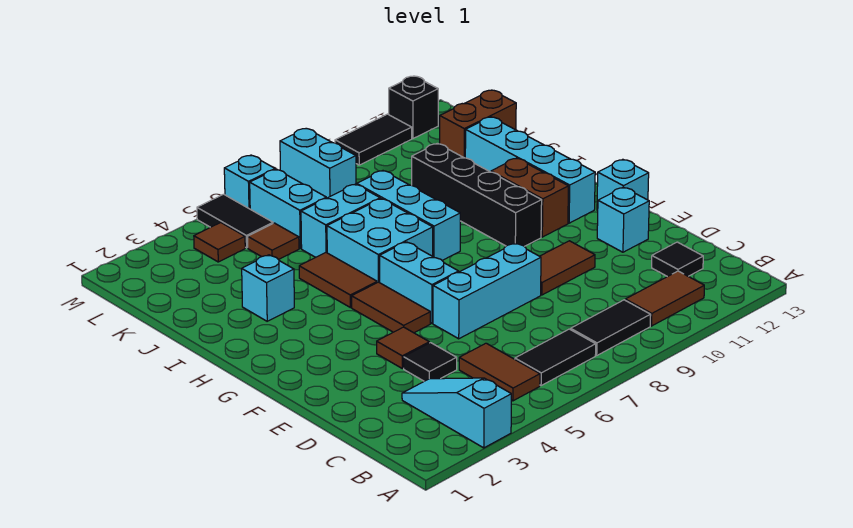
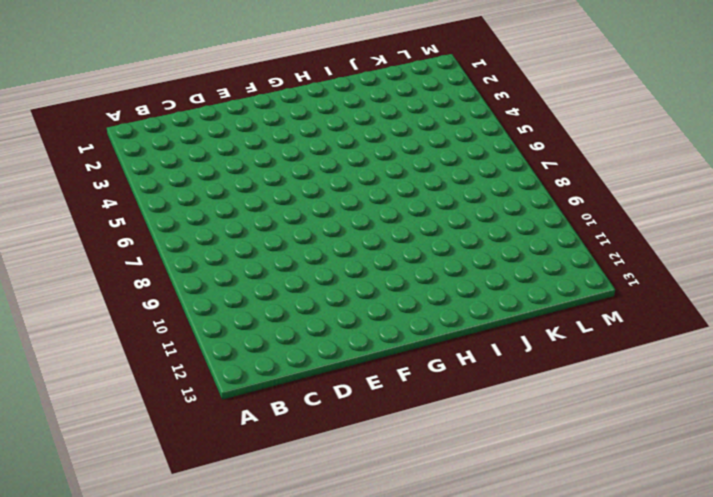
none -> cyan slope A3:C3 level 1 top A
none -> brown tile B5:C5 level 1
none -> black tile B6:B7 level 1
none -> black tile B8:B9 level 1

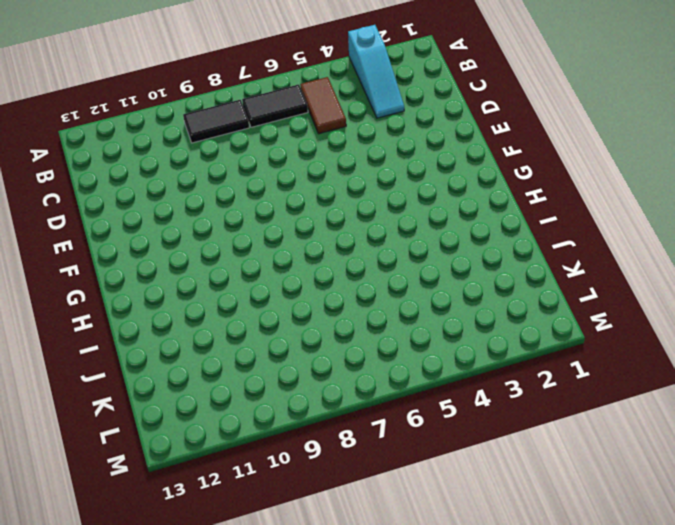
none -> brown tile B10:B11 level 1
none -> black tile C12 level 1
none -> black tile D4 level 1
none -> brown tile E4 level 1

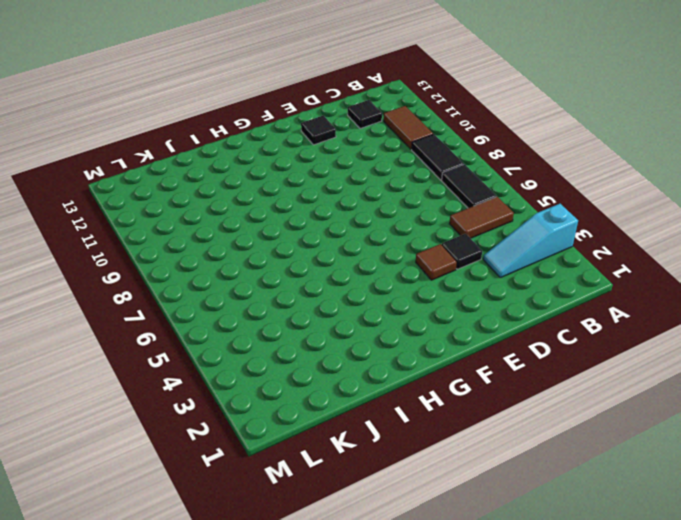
black tile E12 level 1 -> cyan brick E12 level 1
none -> cyan brick E6:E8 level 1
none -> brown tile E9:E10 level 1
none -> brown tile F5:G5 level 1
none -> cyan brick F6:G6 level 1

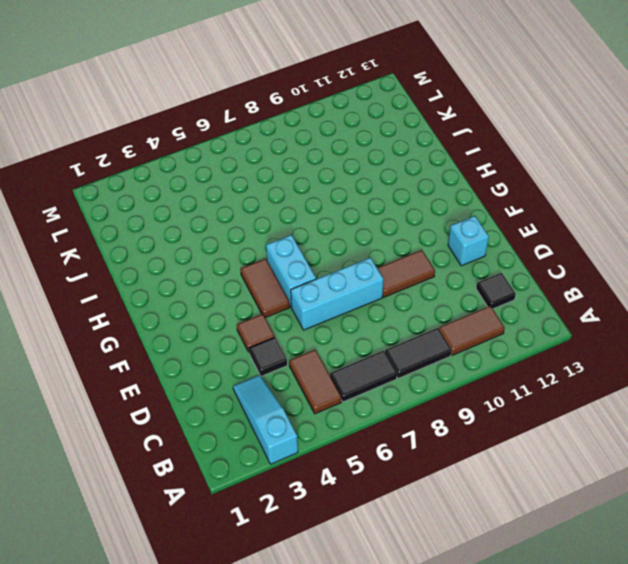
none -> cyan brick F13 level 1
none -> black brick G10:J10 level 1
none -> brown brick G11:H11 level 1
none -> cyan brick G12:J12 level 1

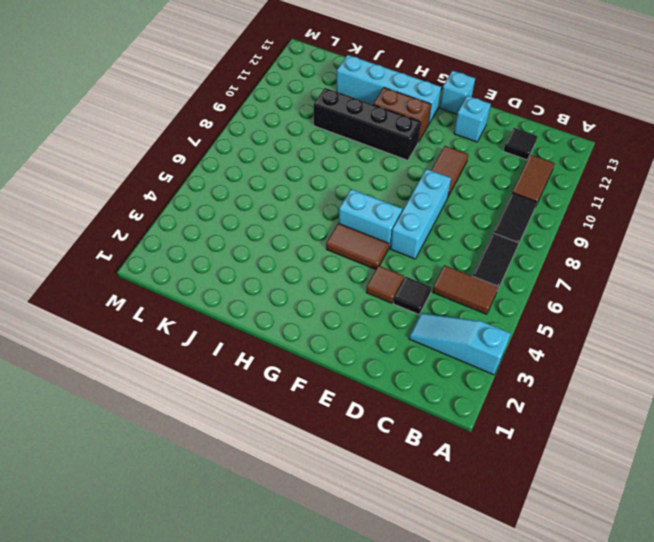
none -> brown tile H5:I5 level 1
none -> cyan brick H6:I7 level 1
none -> cyan brick H8:J8 level 1
none -> cyan brick I3 level 1

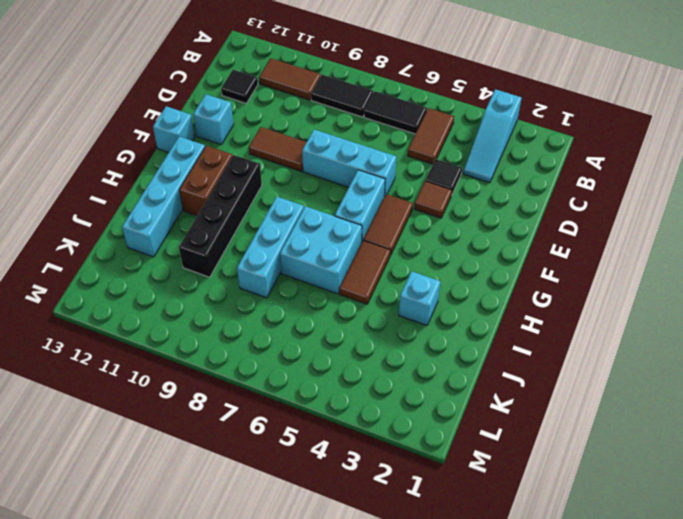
none -> cyan brick J6:J7 level 1
none -> brown tile K5 level 1
none -> cyan brick K6:L6 level 1
none -> brown brick K12:K13 level 1

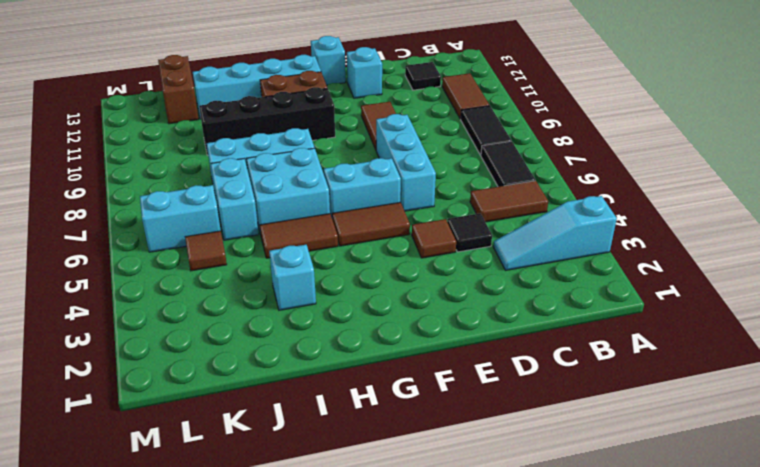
none -> brown tile L4 level 1
none -> black tile L5:M5 level 1
none -> cyan brick L8:M8 level 1
none -> cyan brick M6 level 1

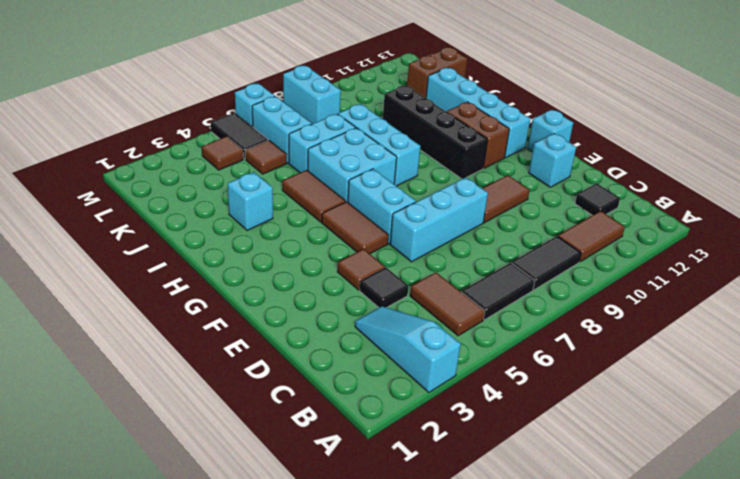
none -> black tile M10:M11 level 1
none -> black brick M12 level 1

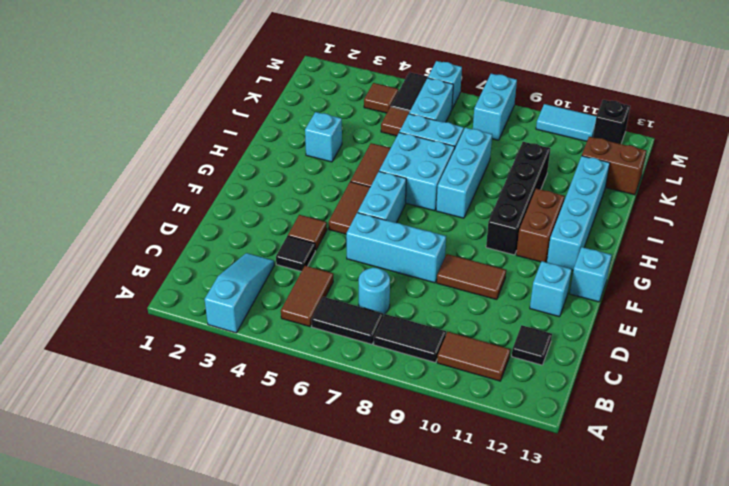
cyan round brick C7 level 1 -> none
cyan tile M10:M11 level 1 -> black tile M10:M11 level 1

